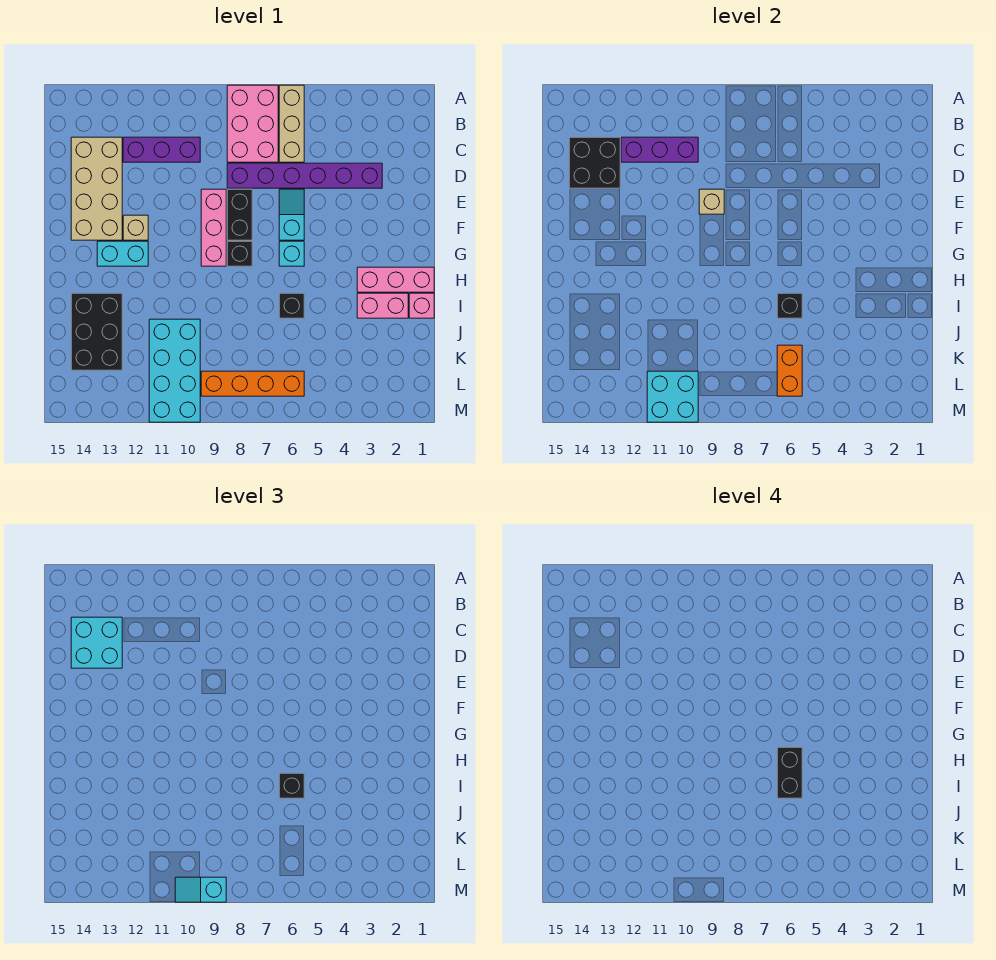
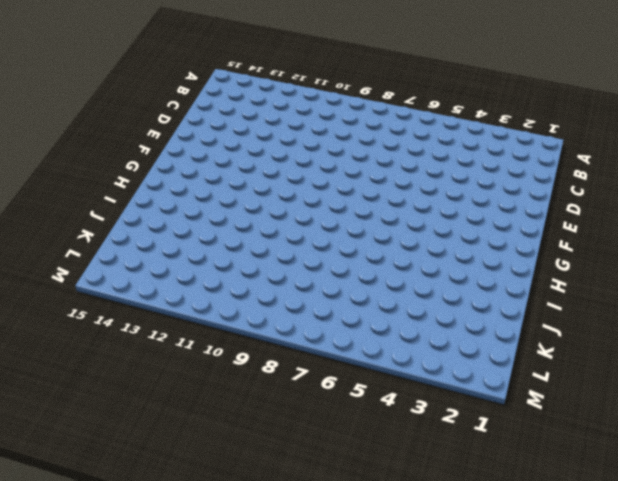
none -> tan brick A6:C6 level 1
none -> pink brick A7:C8 level 1
none -> purple brick C10:C12 level 1

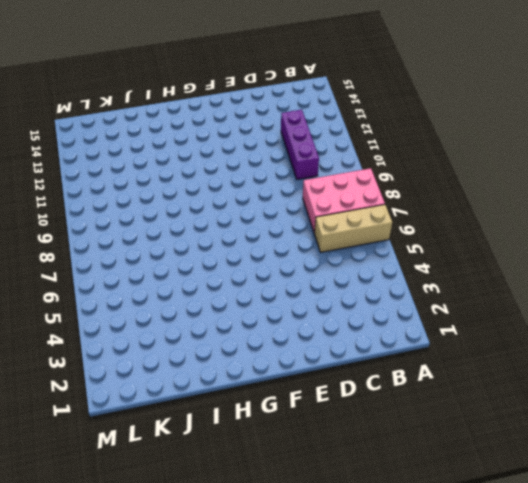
none -> tan brick C13:F14 level 1
none -> purple brick D3:D8 level 1
none -> cyan slope E6:F6 level 1 top F

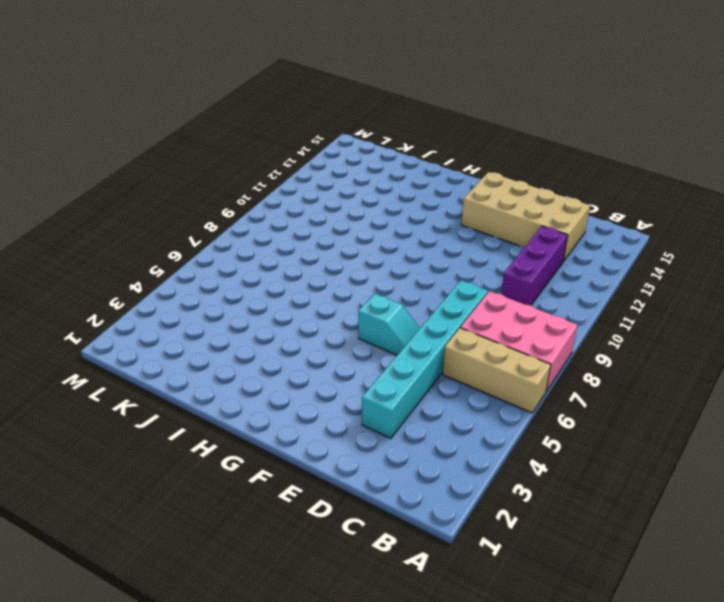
cyan brick D3:D8 level 1 -> purple brick D3:D8 level 1
none -> black brick E8:F8 level 1
none -> pink brick E9:G9 level 1
none -> tan brick F12 level 1

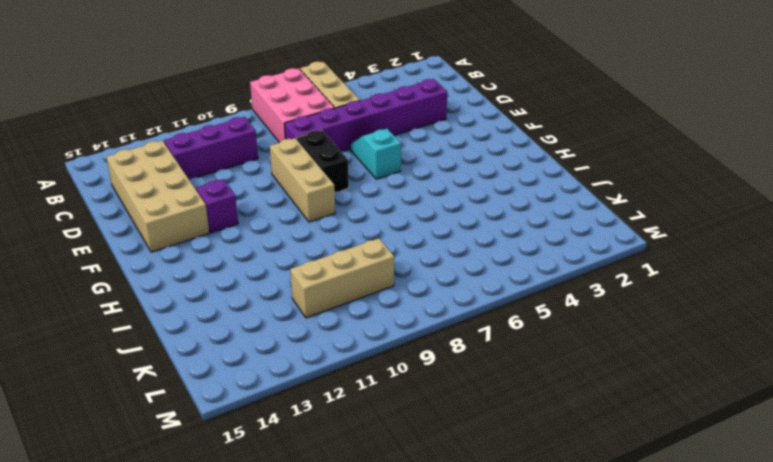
tan brick E9:G9 level 1 -> pink brick E9:G9 level 1
purple brick F12 level 1 -> tan brick F12 level 1
tan brick K9:K11 level 1 -> cyan brick J10:M11 level 1
none -> cyan brick G6 level 1
none -> black brick G8 level 1
none -> cyan brick G12:G13 level 1

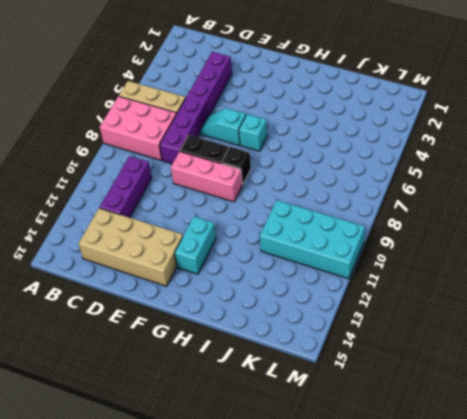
none -> tan brick F12 level 1
none -> pink brick H1:H3 level 1
none -> pink brick I1 level 1

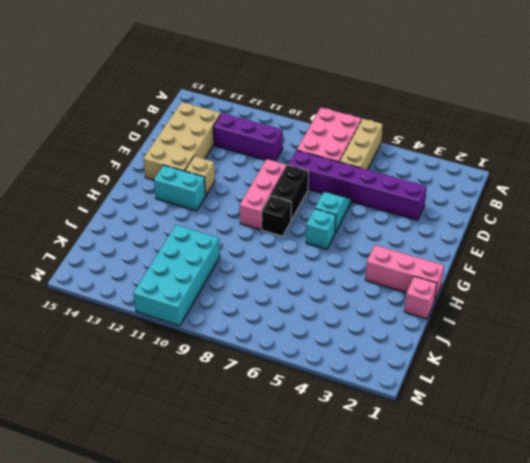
none -> pink brick I2:I3 level 1
none -> black brick I6 level 1
none -> black brick I13:K14 level 1

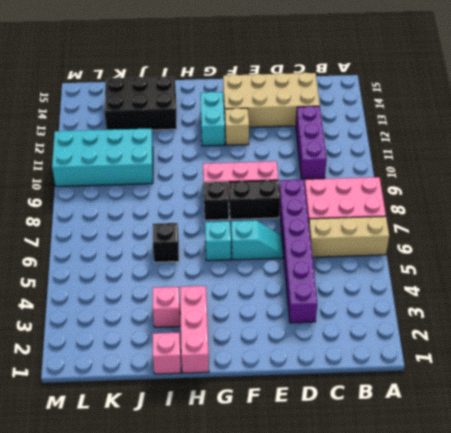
pink brick I3 level 1 -> pink brick I2:I3 level 1
none -> orange brick L6:L9 level 1
none -> purple brick C10:C12 level 2
none -> black brick C13:D14 level 2

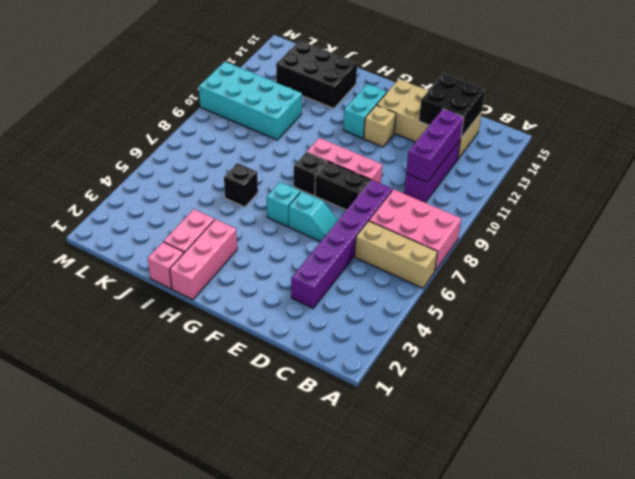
none -> orange brick L6:L9 level 1
none -> tan brick E9 level 2
none -> black brick I6 level 2

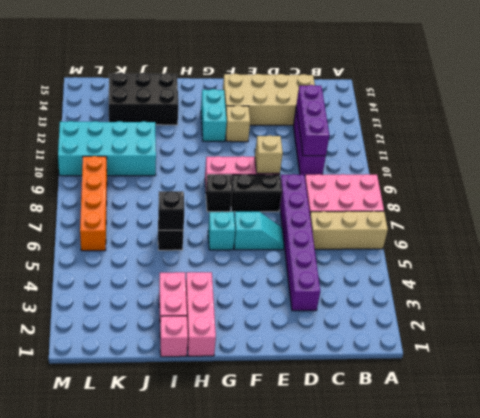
none -> black brick C13:D14 level 2
none -> orange brick K6:L6 level 2
none -> cyan brick L10:M11 level 2

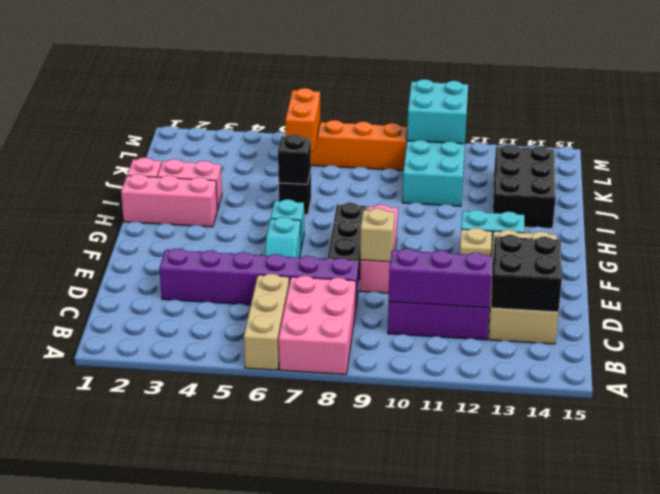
none -> cyan brick C13:D14 level 3
none -> black brick I6 level 3
none -> cyan slope M9:M10 level 3 top 9

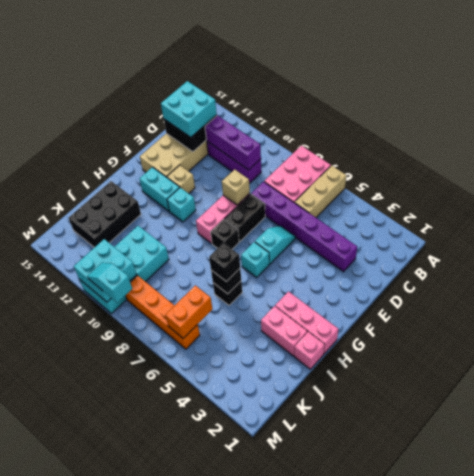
cyan brick G11 level 1 -> none
none -> black brick H6:I6 level 4

